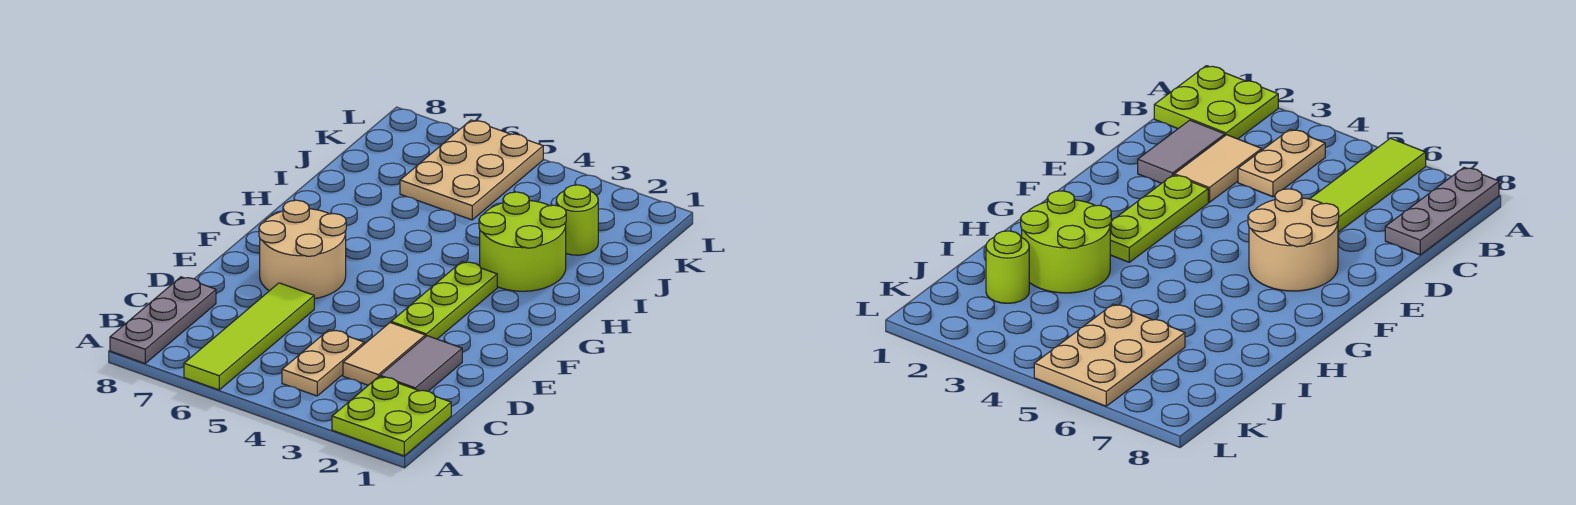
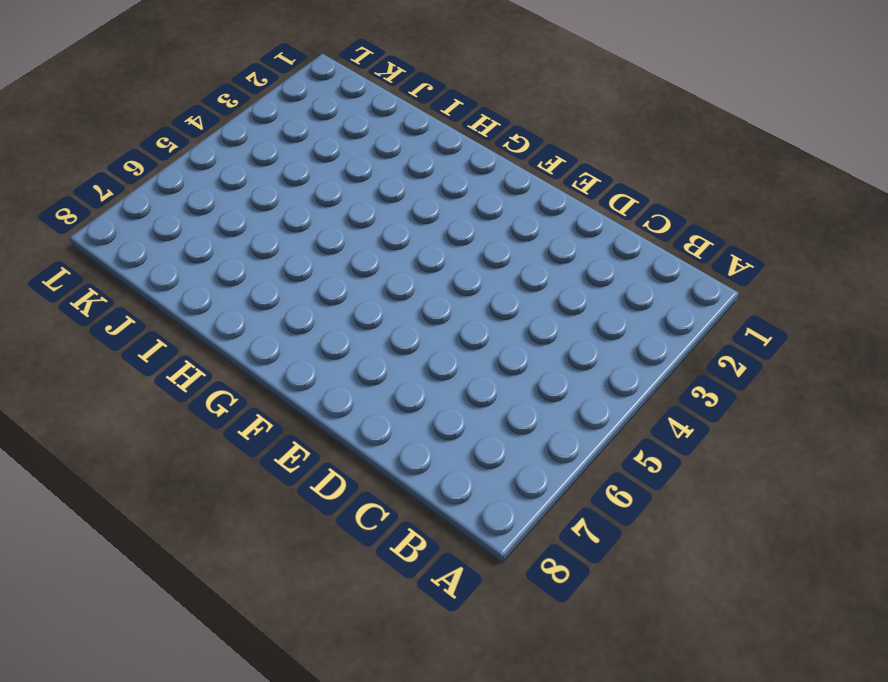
none -> lime plate A1:B2 level 1
none -> lime tile A6:D6 level 1

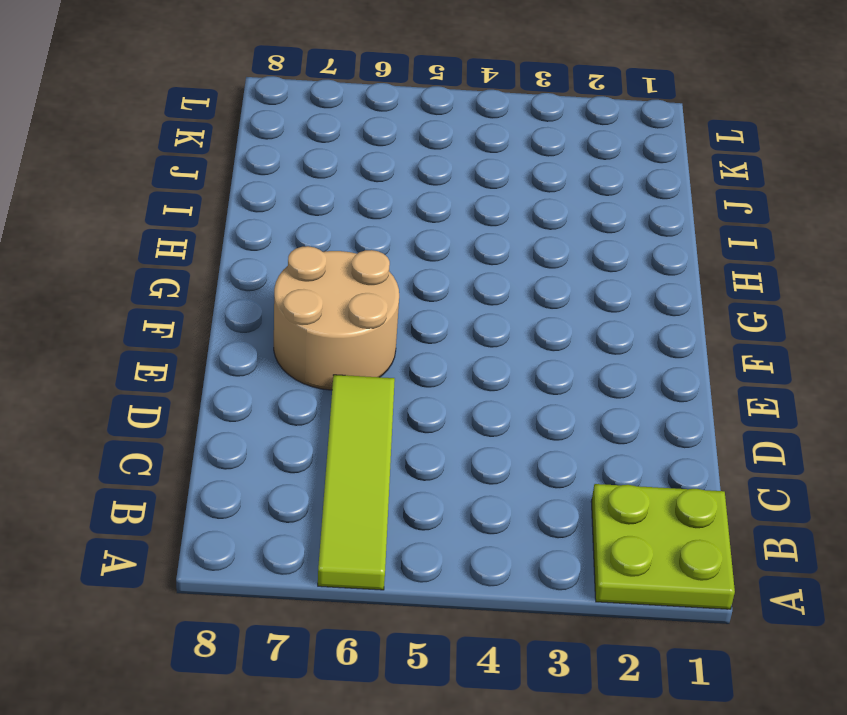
none -> grey plate A8:C8 level 1
none -> tan plate B4:C4 level 1

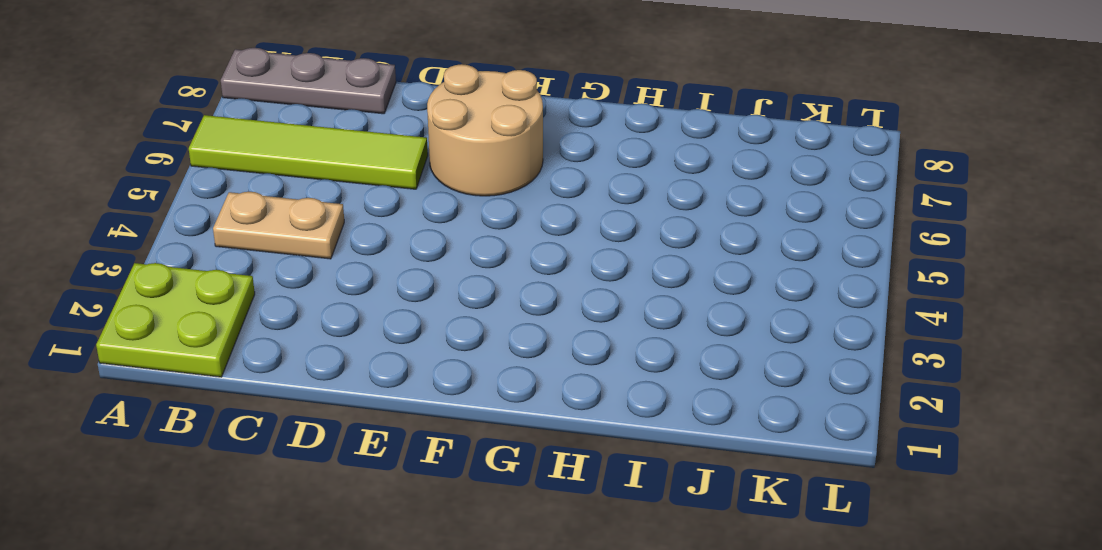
none -> grey tile C2:D2 level 1
none -> tan tile C3:D3 level 1

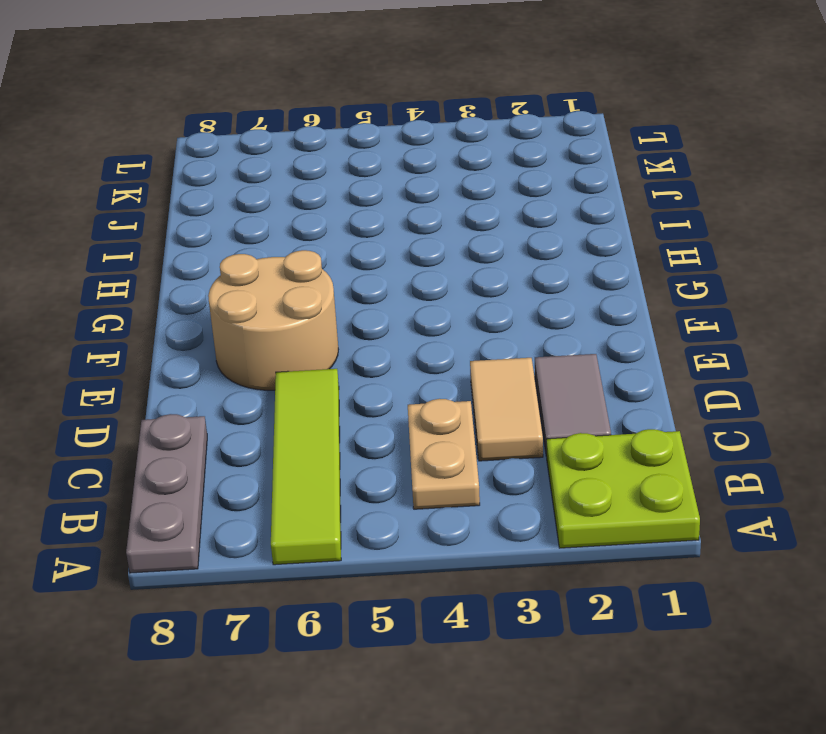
none -> lime plate E3:G3 level 1
none -> lime round brick H2:I3 level 1

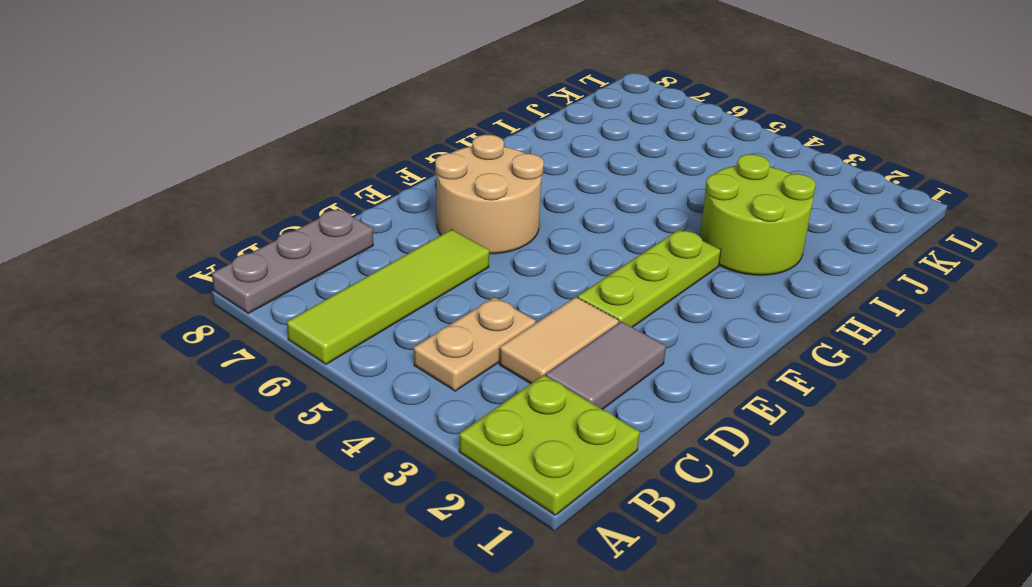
none -> lime round brick J2 level 1
none -> tan plate J5:L6 level 1

